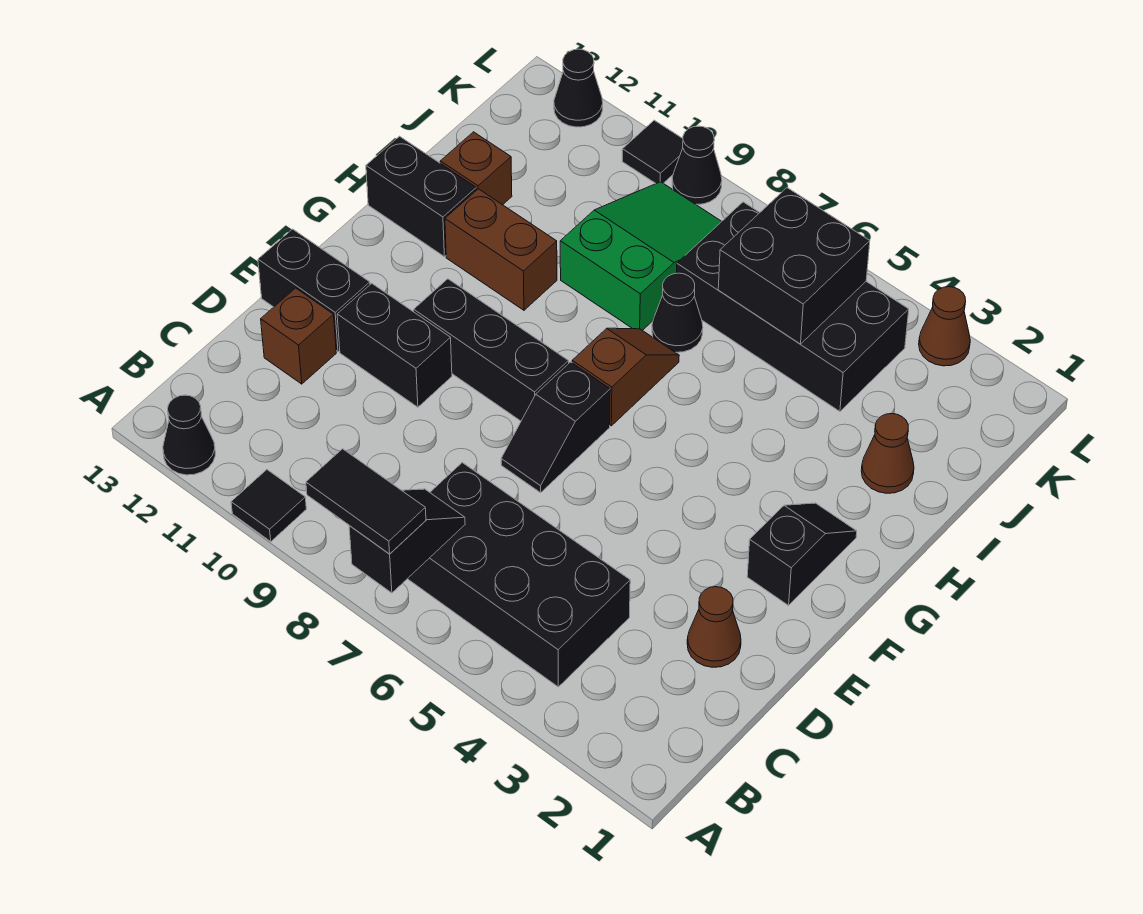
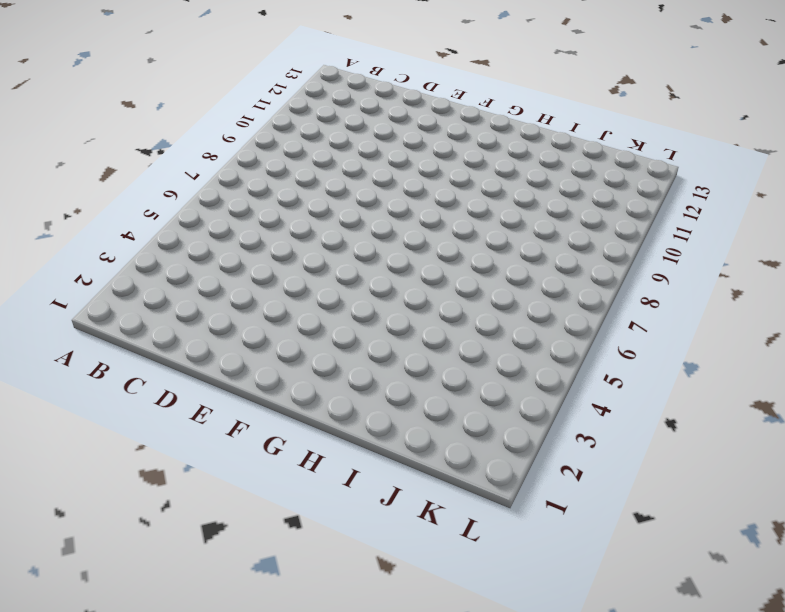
none -> black tile A10 level 1
none -> black cone A12 level 1
none -> black brick B4:C7 level 1

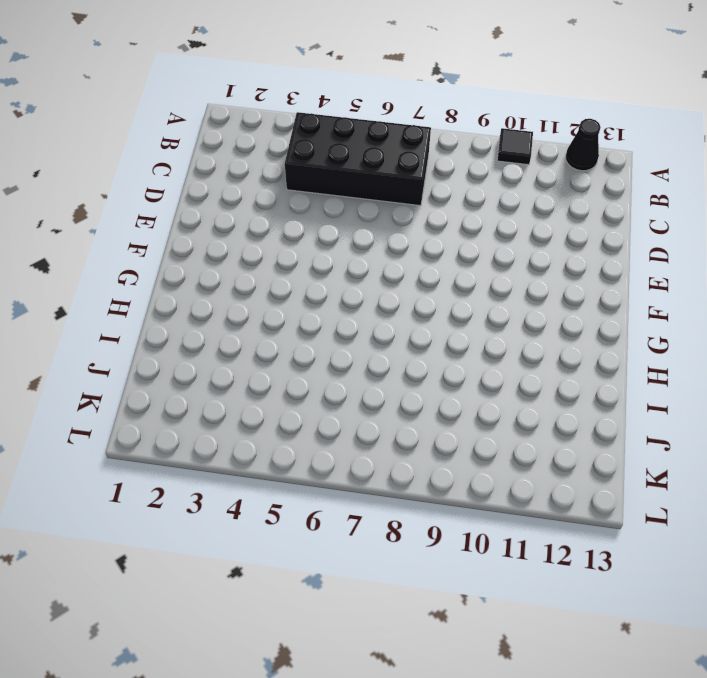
none -> brown cone D2 level 1
none -> brown brick D12 level 1
none -> black slope E7:F7 level 1 top F

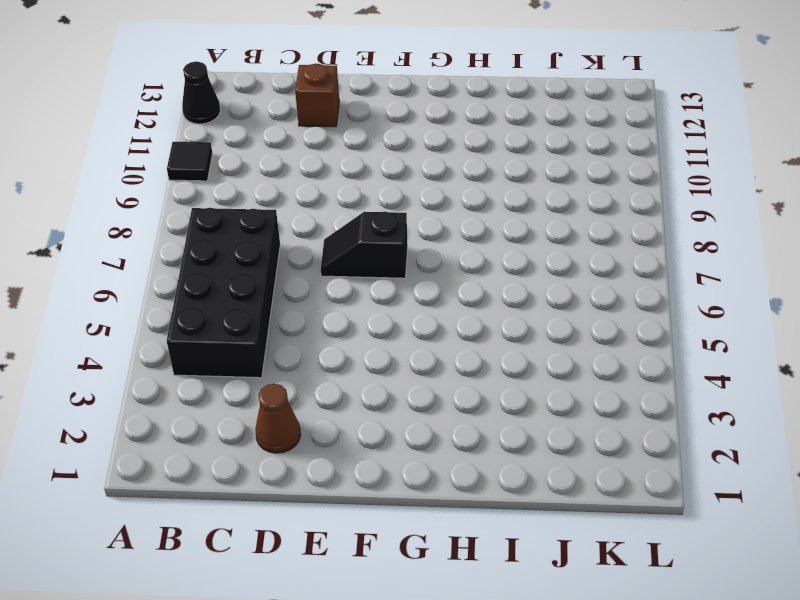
none -> black brick E10:E11 level 1
none -> black brick E12:E13 level 1
none -> black slope F2:G2 level 1 top F

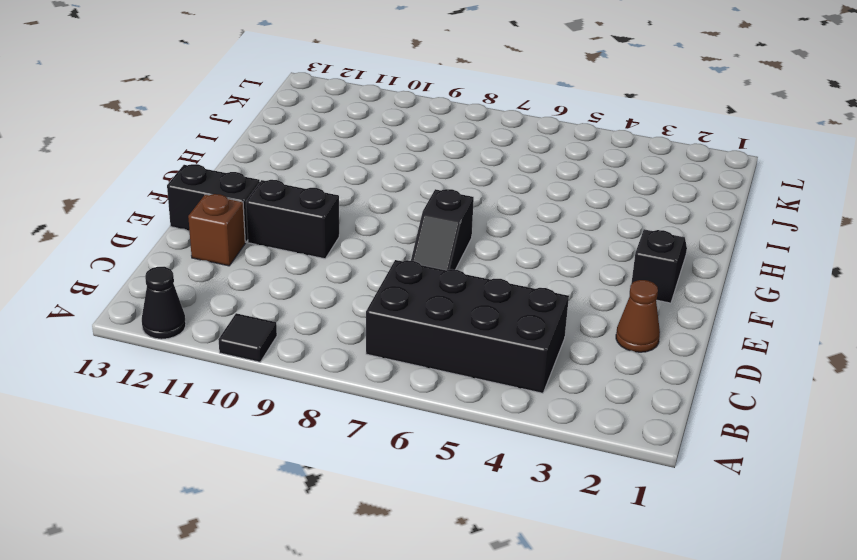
none -> black brick F8:F10 level 1
none -> brown slope G7:H7 level 1 top G
none -> brown brick H10:H11 level 1

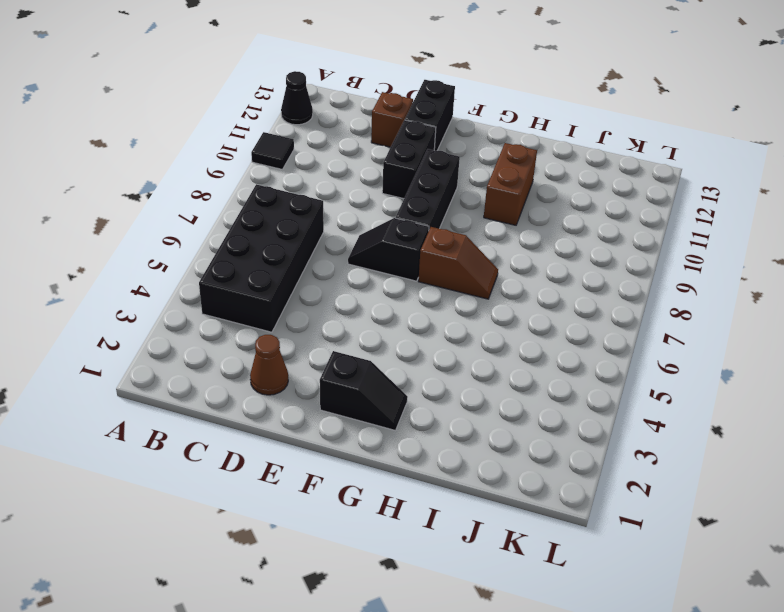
none -> black brick H12:H13 level 1
none -> brown cone I2 level 1
none -> black cone I7 level 1

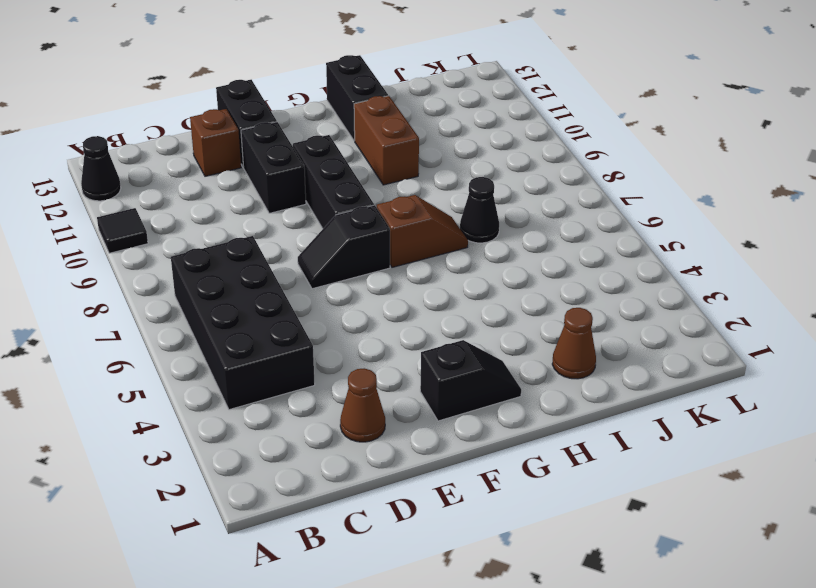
none -> green slope I8:K9 level 1 top I
none -> brown brick I12 level 1
none -> black brick J4:K7 level 1

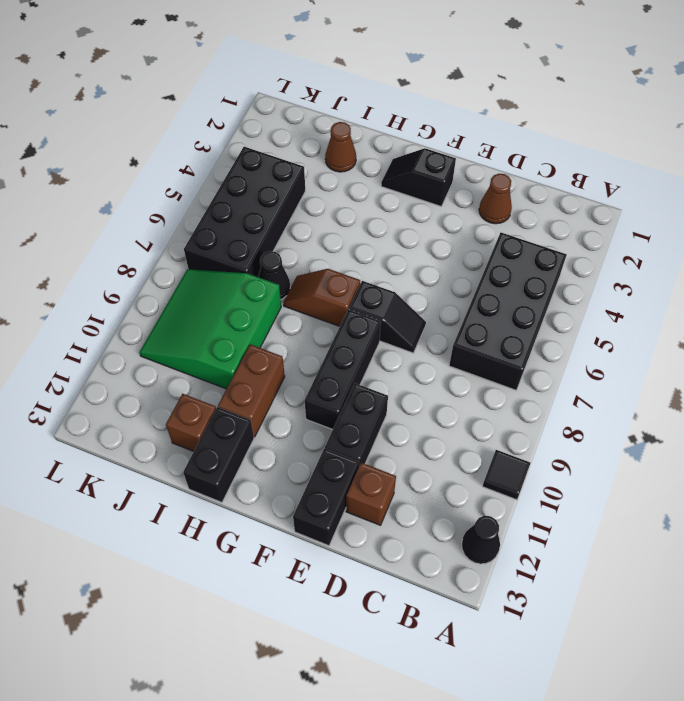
green slope I8:K10 level 1 top I -> green slope I8:K9 level 1 top I
none -> brown cone L3 level 1
none -> black cone L9 level 1
none -> black tile L10 level 1

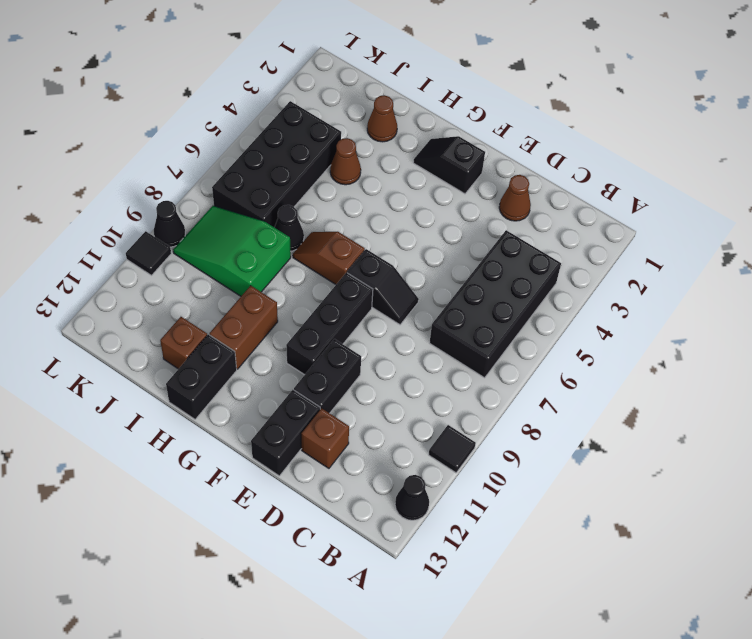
brown cone I4 level 1 -> brown cone L3 level 1
none -> black cone L12 level 1
none -> black slope A7:B7 level 2 top A
none -> black brick J5:K6 level 2

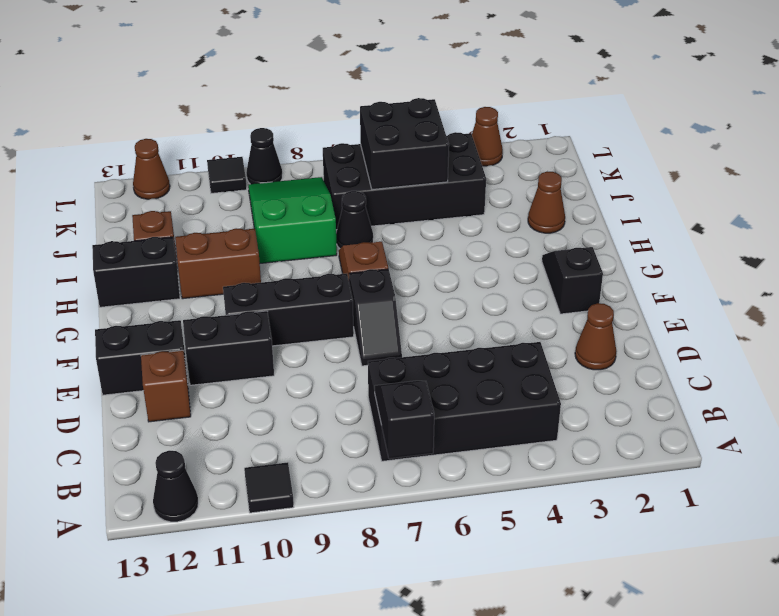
brown cone L12 level 1 -> black cone L12 level 1
none -> black tile A7:A8 level 3

